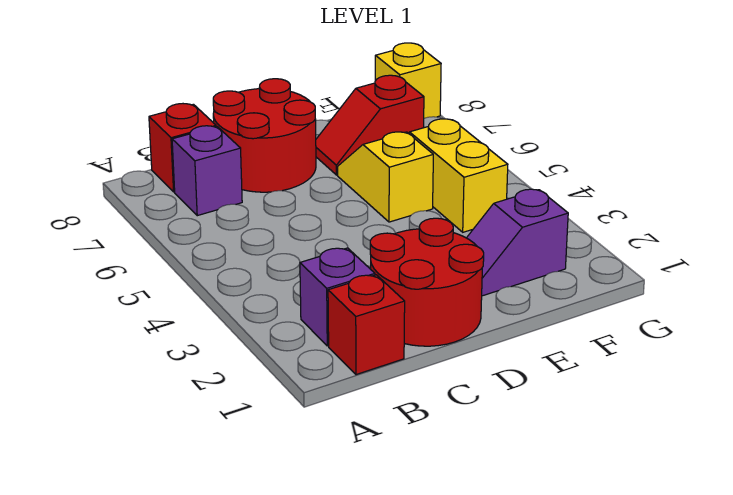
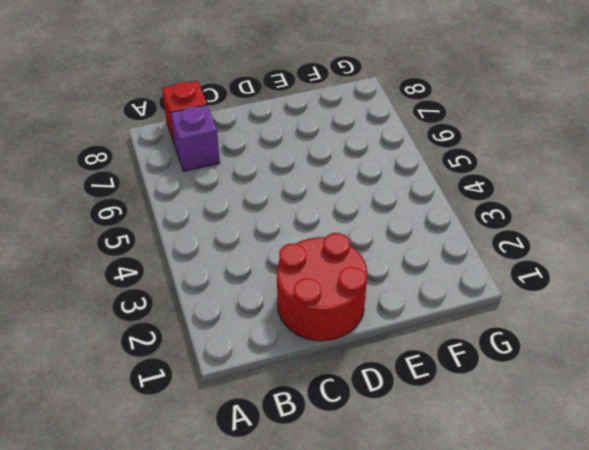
none -> red brick B1 level 1
none -> purple brick B2 level 1

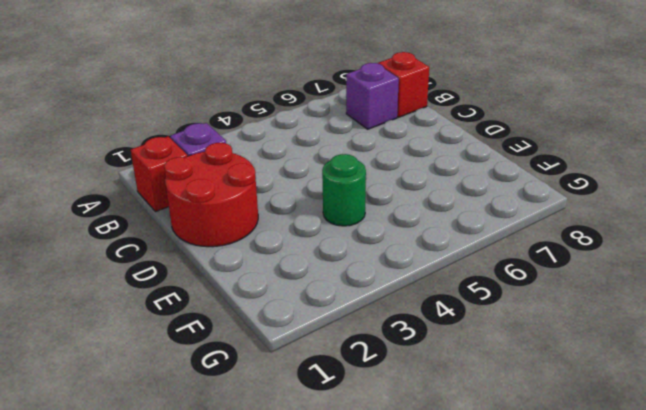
green round brick E4 level 1 -> none
none -> red round brick C7:D8 level 1
none -> purple slope E2:F2 level 1 top F

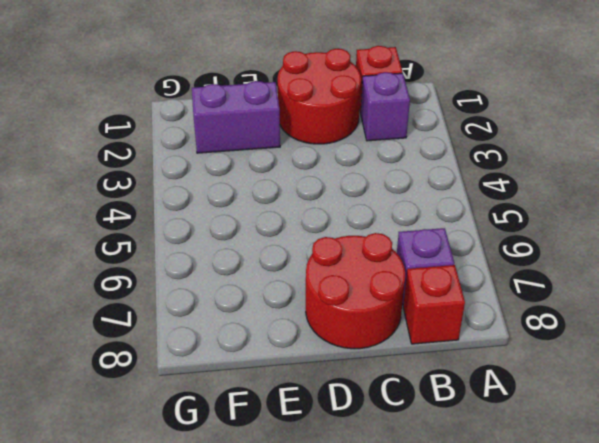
purple brick E2:F2 level 1 -> purple slope E2:F2 level 1 top F
none -> yellow slope E5:E6 level 1 top 5
none -> red slope E7:F7 level 1 top F

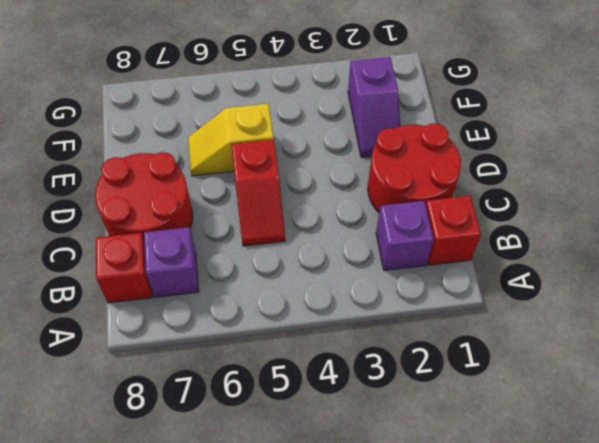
red slope C5:D5 level 1 top D -> red slope E7:F7 level 1 top F
none -> yellow brick F4:F5 level 1
none -> yellow brick G8 level 1

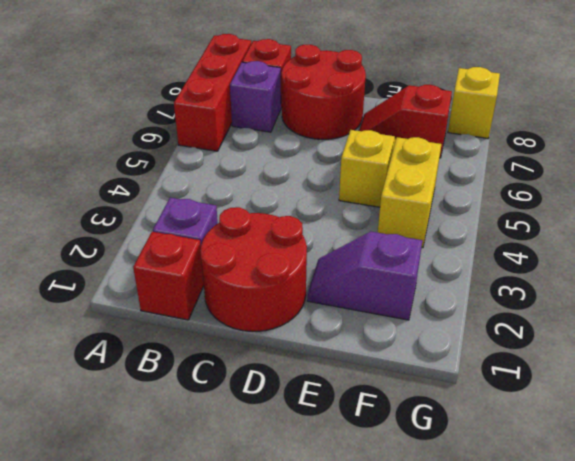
red brick A6:A8 level 1 -> none

